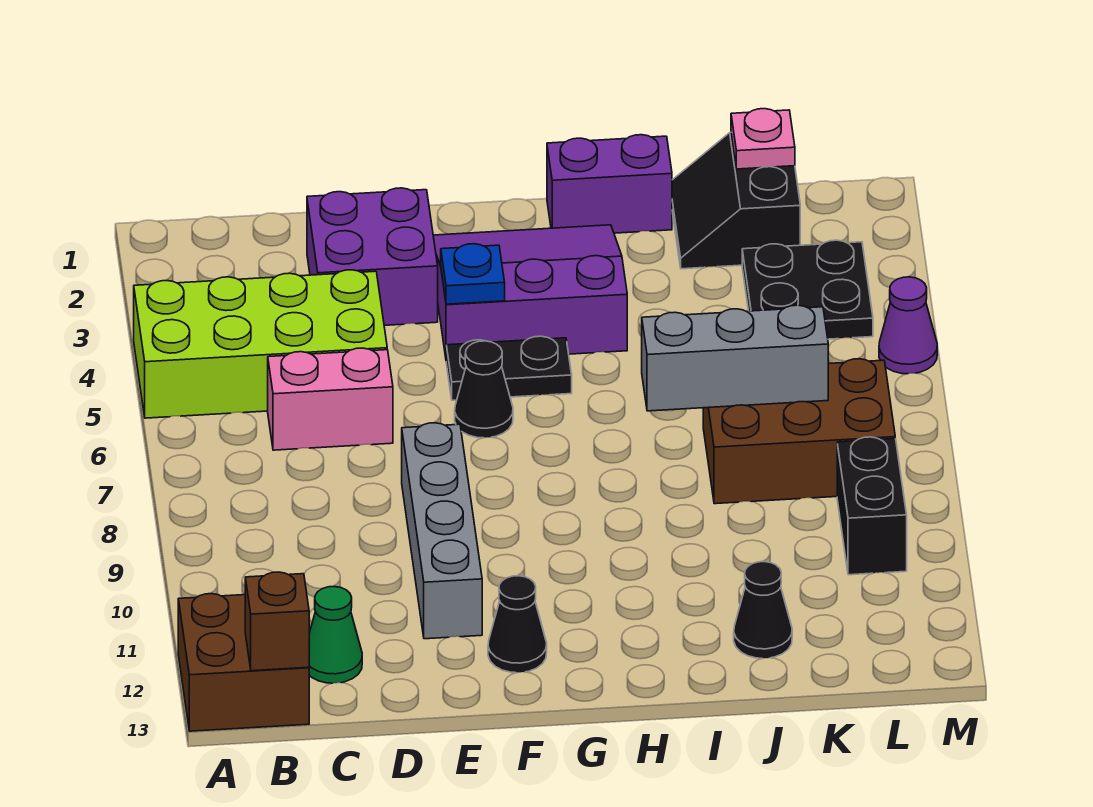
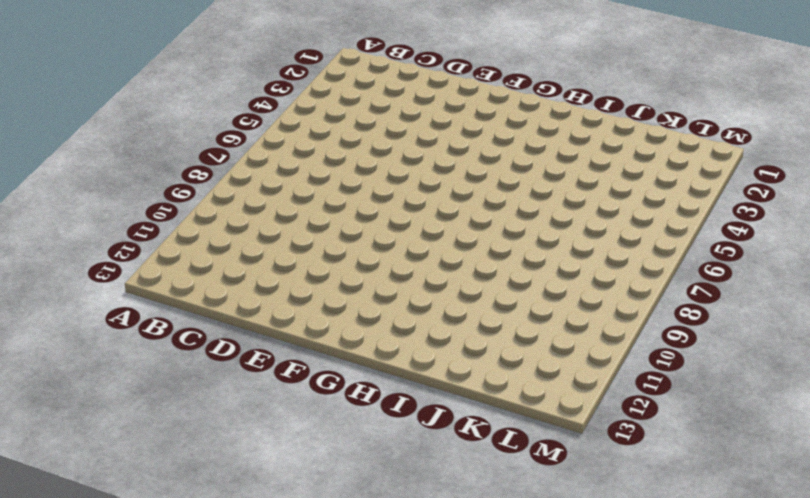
none -> lime brick A4:D5 level 1
none -> brown brick A12:B13 level 1
none -> pink brick C6:D6 level 1

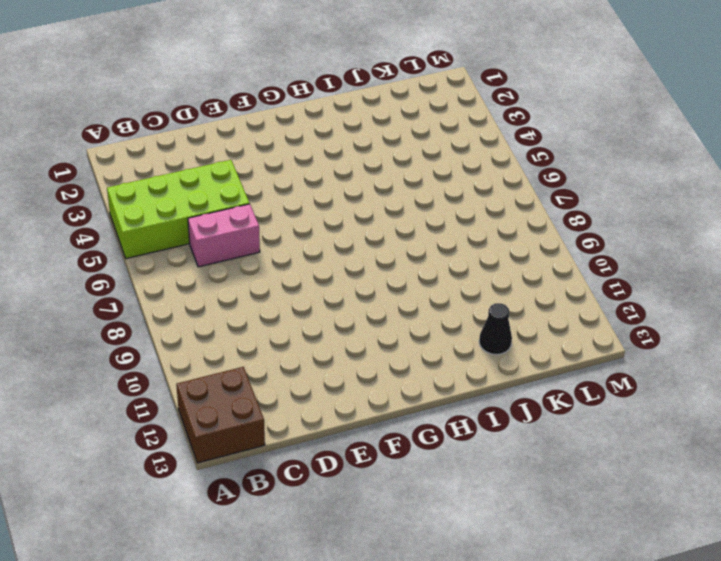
none -> green cone C12 level 1
none -> purple brick D2:E3 level 1
none -> grey brick E8:E11 level 1

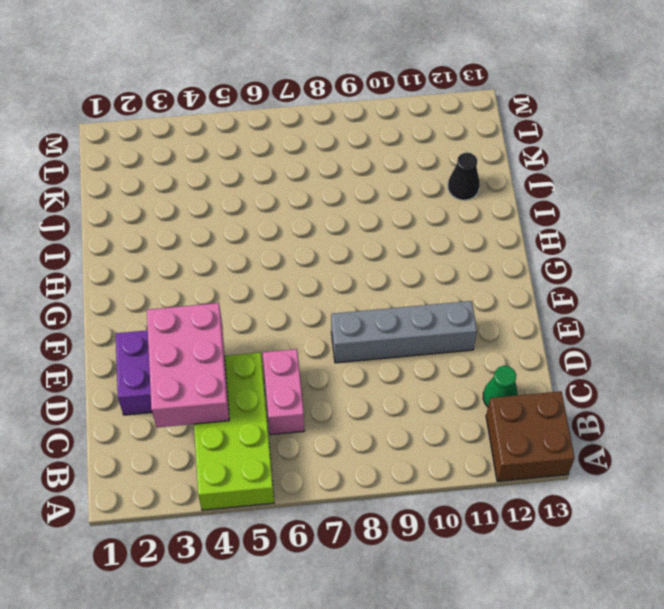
pink brick C3:E4 level 2 -> none
none -> purple slope F2:H4 level 1 top 4
none -> black plate F5:G5 level 1
none -> black cone F6 level 1

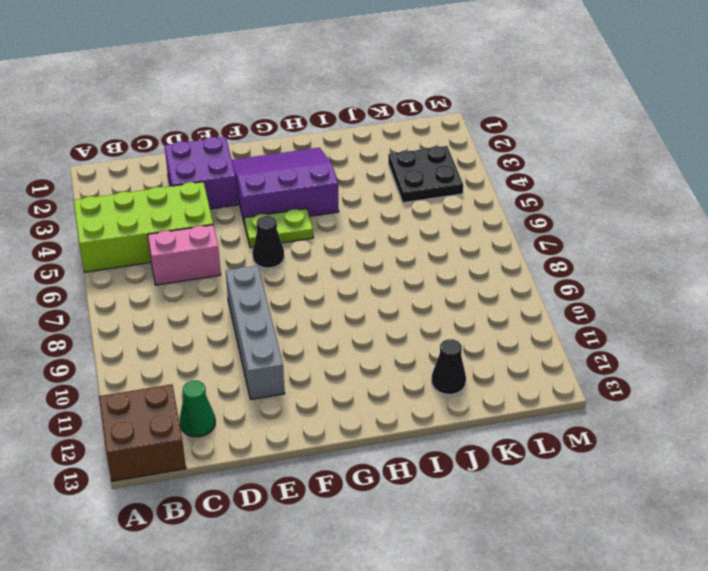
lime plate F5:G5 level 1 -> black plate F5:G5 level 1
none -> black cone F12 level 1
none -> purple brick H1:I1 level 1
none -> black slope J1:K2 level 1 top K

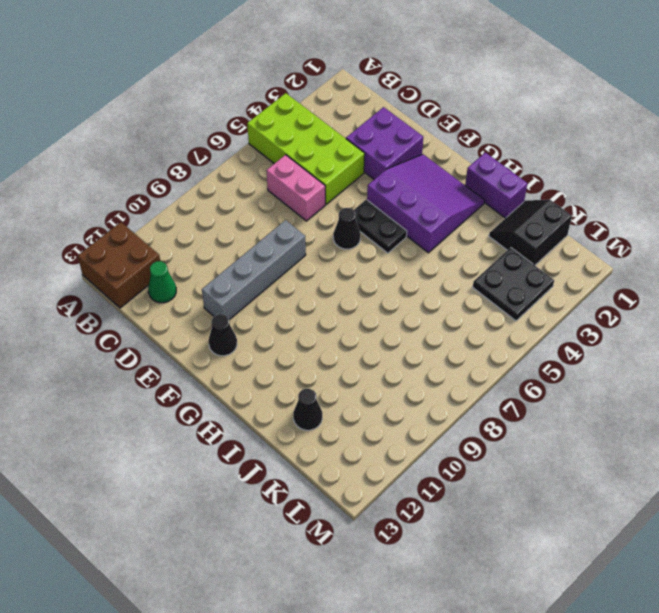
none -> brown brick J7:L8 level 1
none -> black brick L9:L10 level 1
none -> purple cone M5 level 1

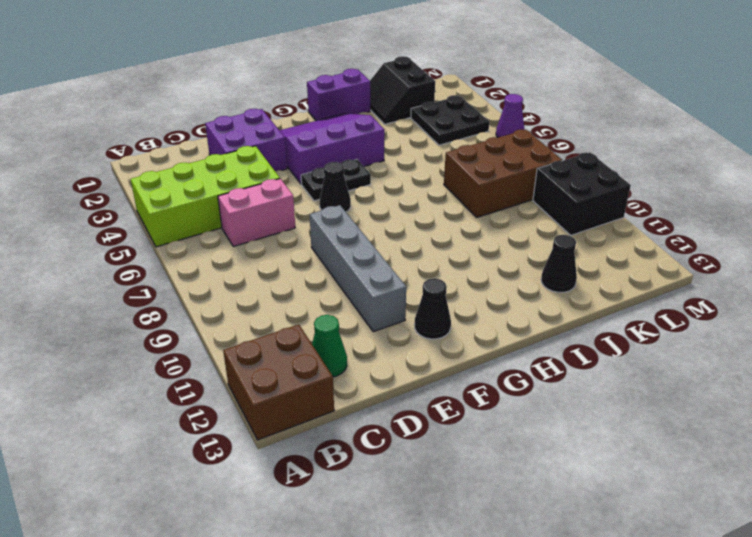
black brick L9:M10 level 1 -> black brick L9:L10 level 1
none -> brown brick B13 level 2
none -> blue plate F4 level 2
none -> grey brick I7:K7 level 2

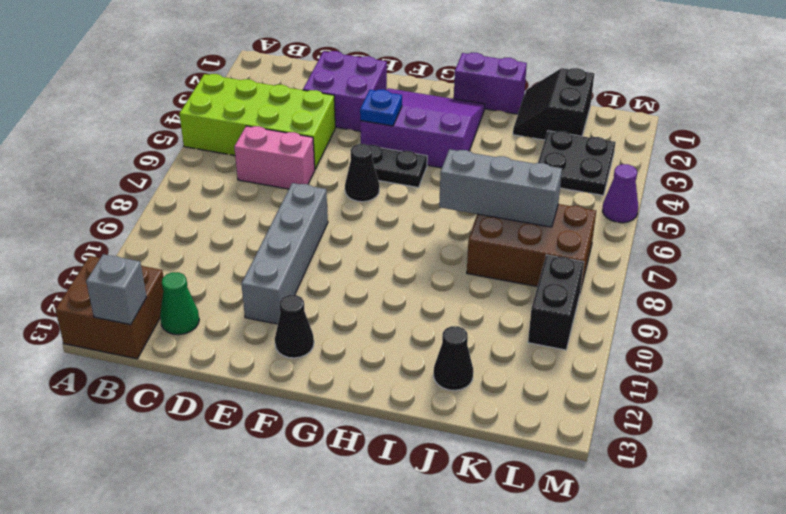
grey brick B13 level 2 -> brown brick B13 level 2
none -> pink plate K1 level 2

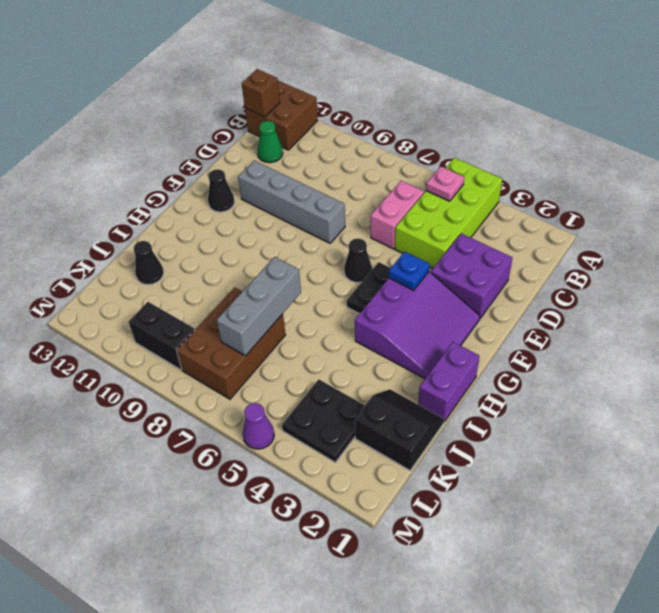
pink plate B5 level 2 -> pink plate K1 level 2

